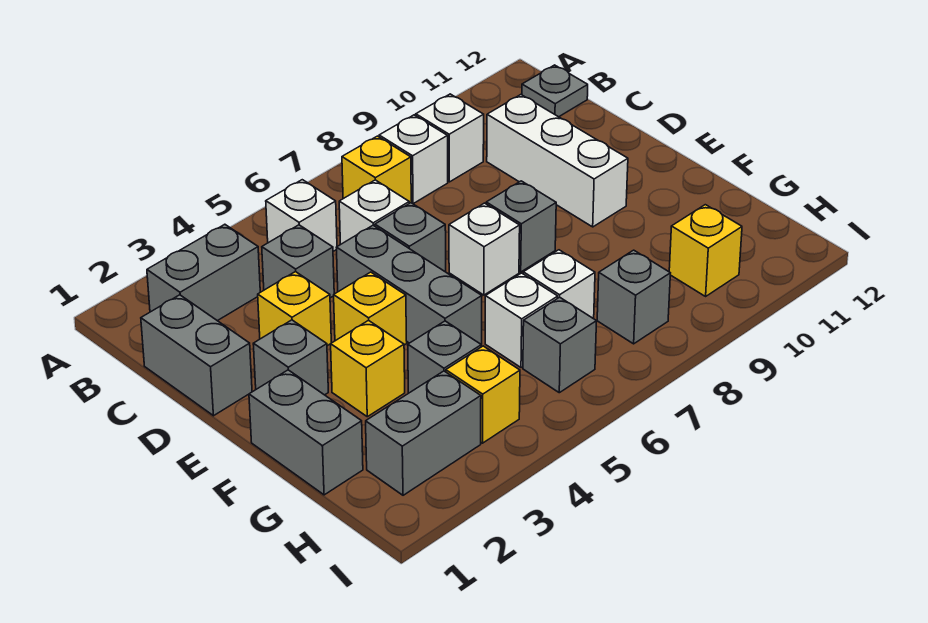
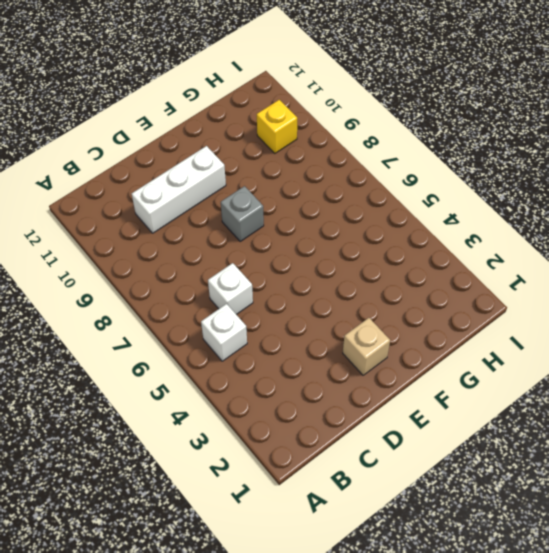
tan brick E2 level 1 -> grey brick E2 level 1
none -> grey brick B2:B3 level 1
none -> yellow brick B7 level 1
none -> white brick B8 level 1

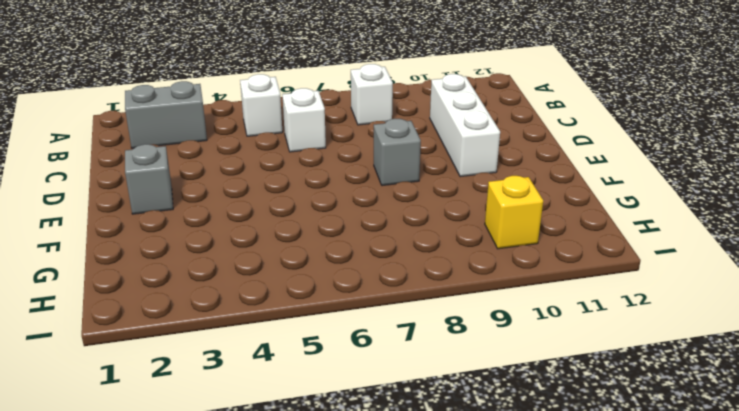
none -> yellow brick B7 level 1
none -> white brick B9 level 1
none -> grey plate B12 level 1

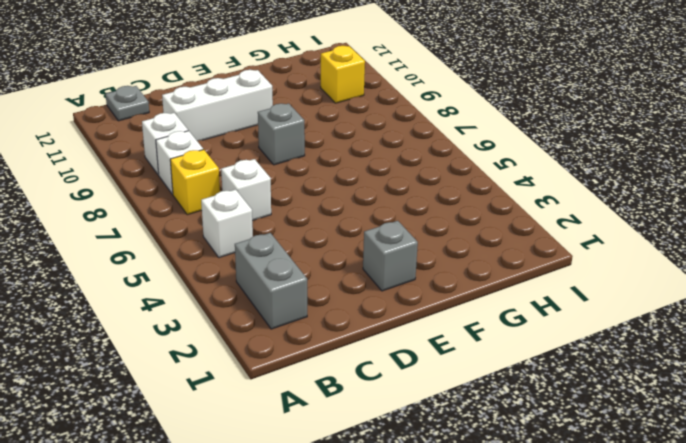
none -> grey brick C1:D1 level 1
none -> grey brick C4 level 1
none -> yellow brick D3 level 1

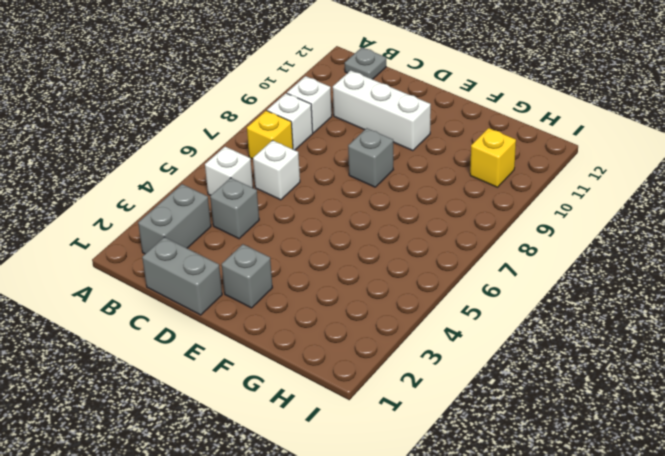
none -> yellow brick D3 level 1
none -> grey brick D5:F5 level 1
none -> grey brick D6 level 1

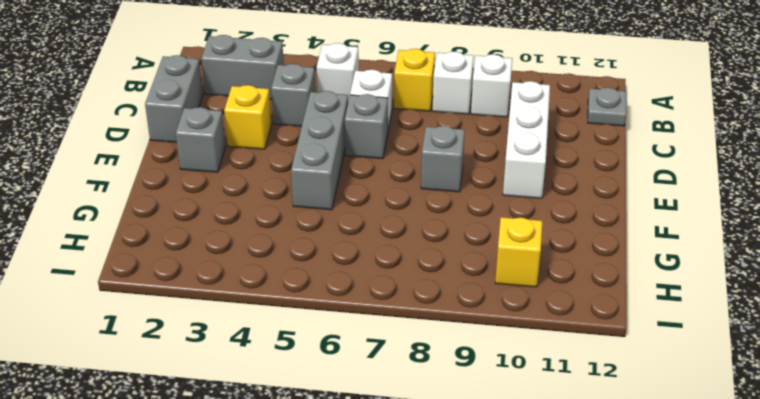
none -> yellow brick E4 level 1
none -> white brick E7 level 1
none -> grey brick F1:G1 level 1

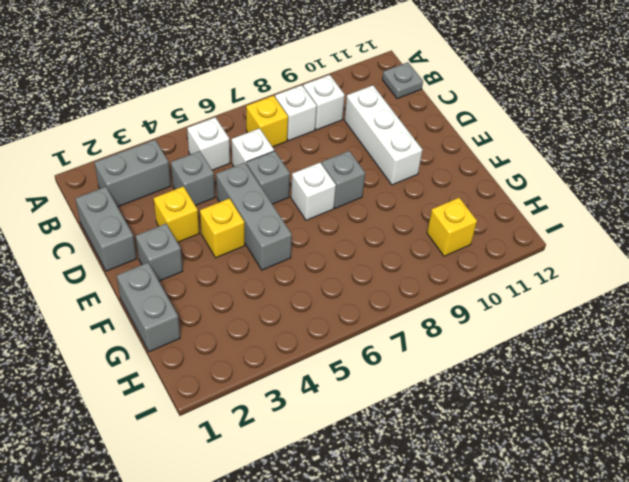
none -> yellow brick F3 level 1
none -> grey brick G4 level 1
none -> white brick G6 level 1

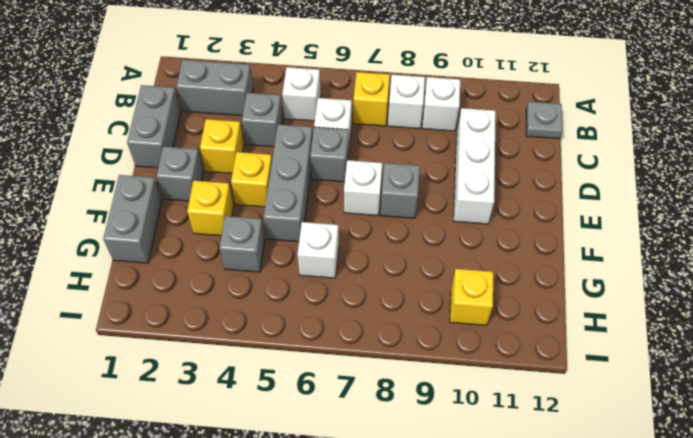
none -> white brick G7 level 1
none -> grey brick H2:H3 level 1
none -> yellow brick H4 level 1

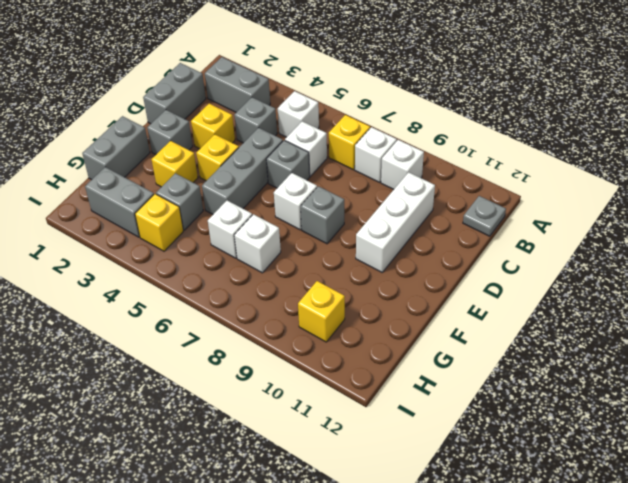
none -> grey brick H6 level 1
none -> grey brick H8 level 1

